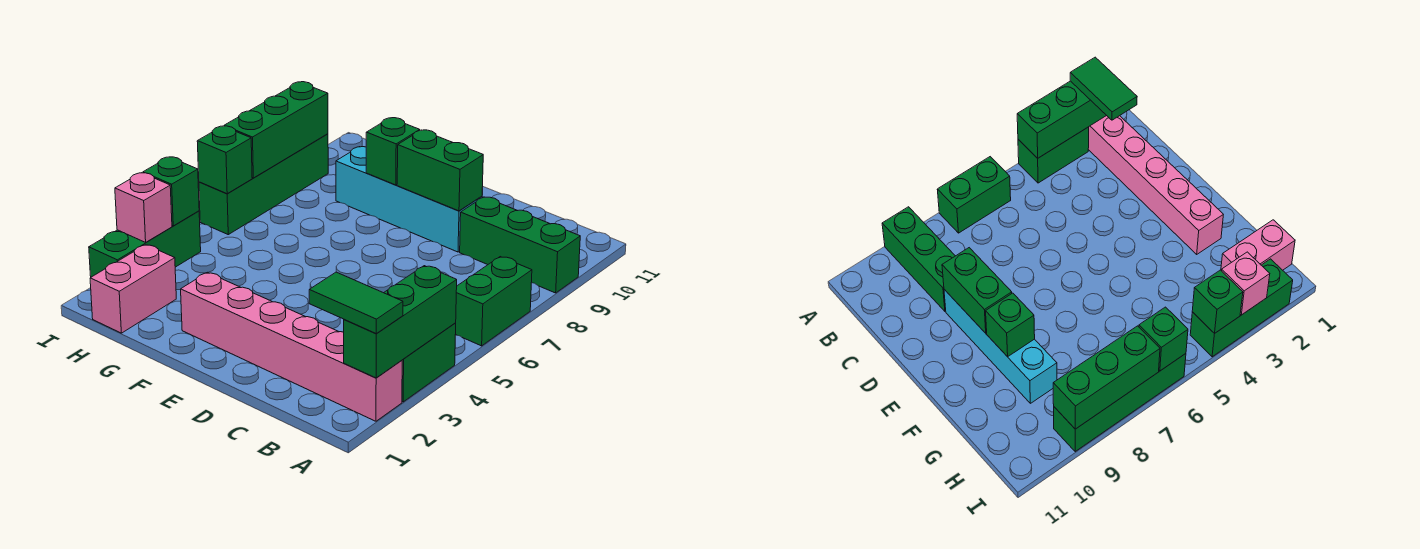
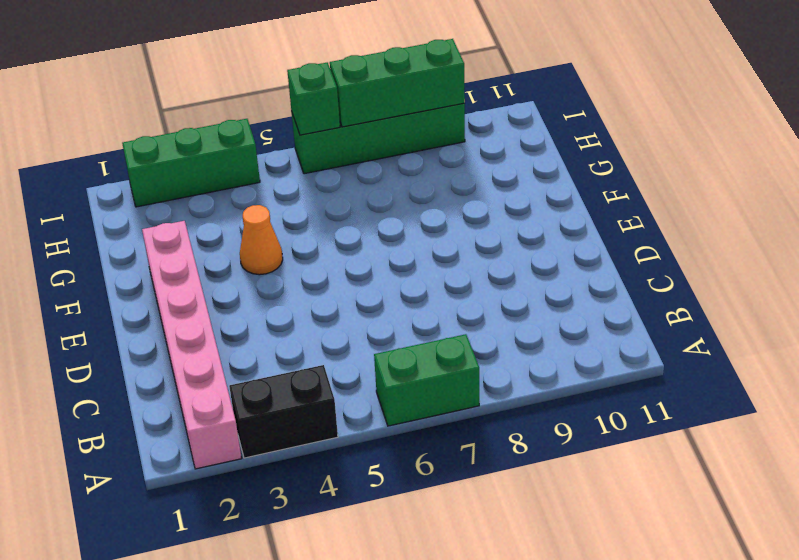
black brick A3:A4 level 1 -> green brick A3:A4 level 1
orange cone F4 level 1 -> none
none -> green brick A9:C9 level 1
none -> cyan brick D9:G9 level 1
none -> pink brick H1:H2 level 1

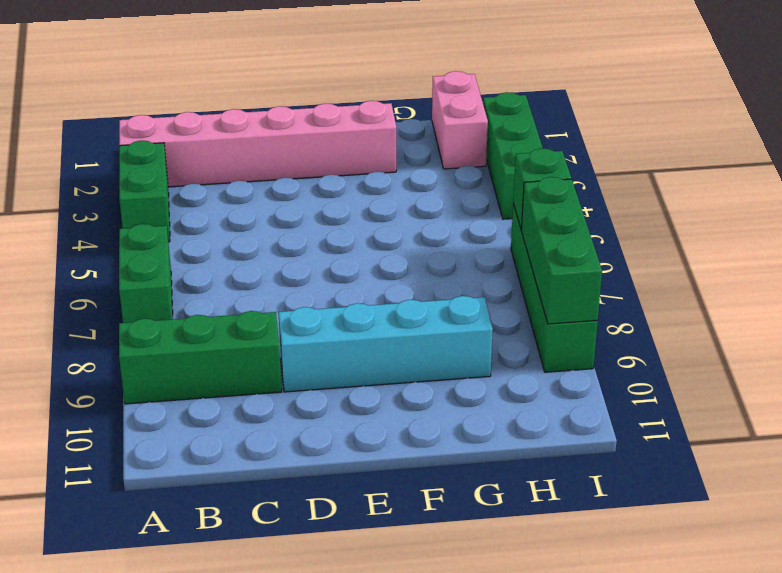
none -> green brick A2:A4 level 2
none -> green brick D9:E9 level 2
none -> green brick F9 level 2

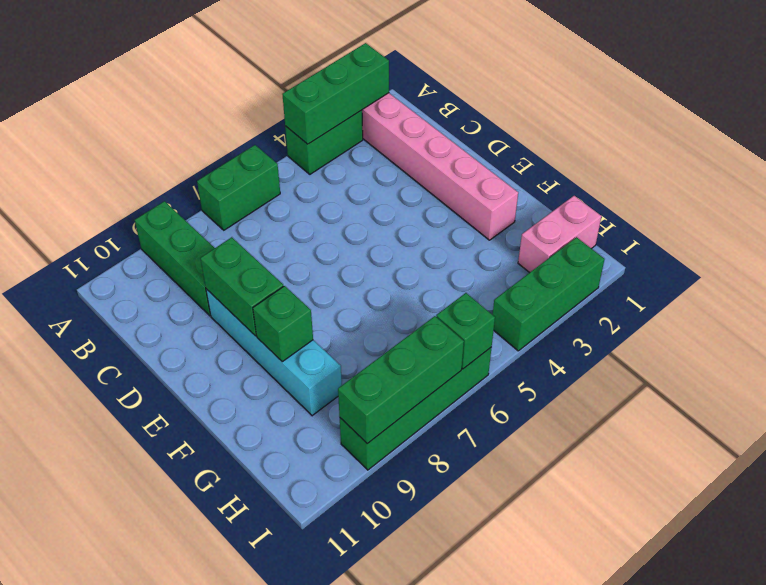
none -> pink brick I3 level 2
none -> green brick I4 level 2
none -> green tile A2:B2 level 3

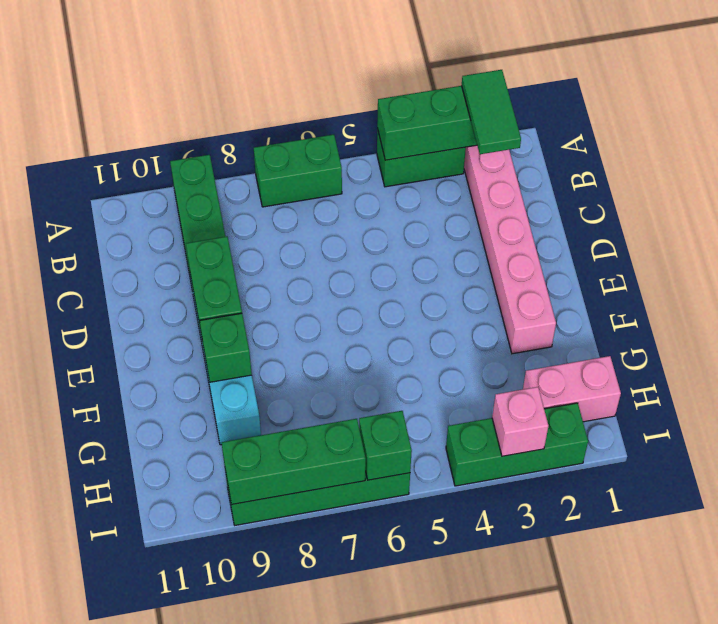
none -> green brick I4 level 2

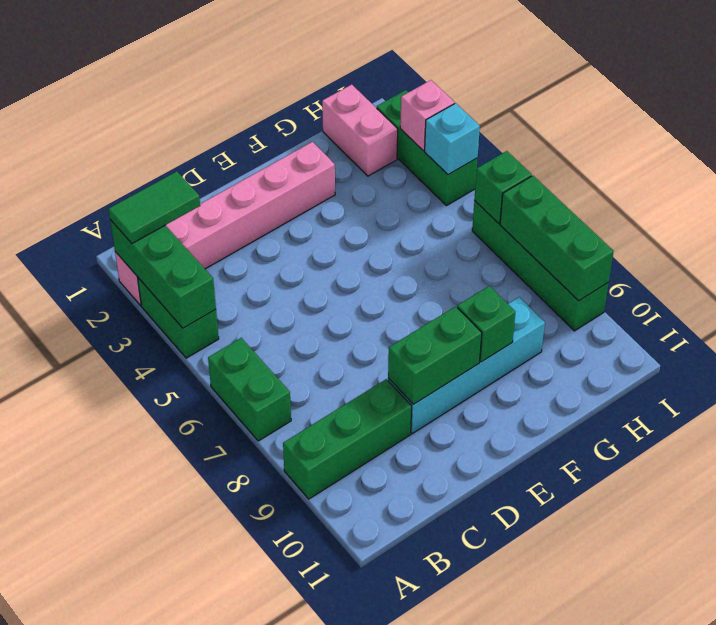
cyan brick I4 level 2 -> green brick I4 level 2

